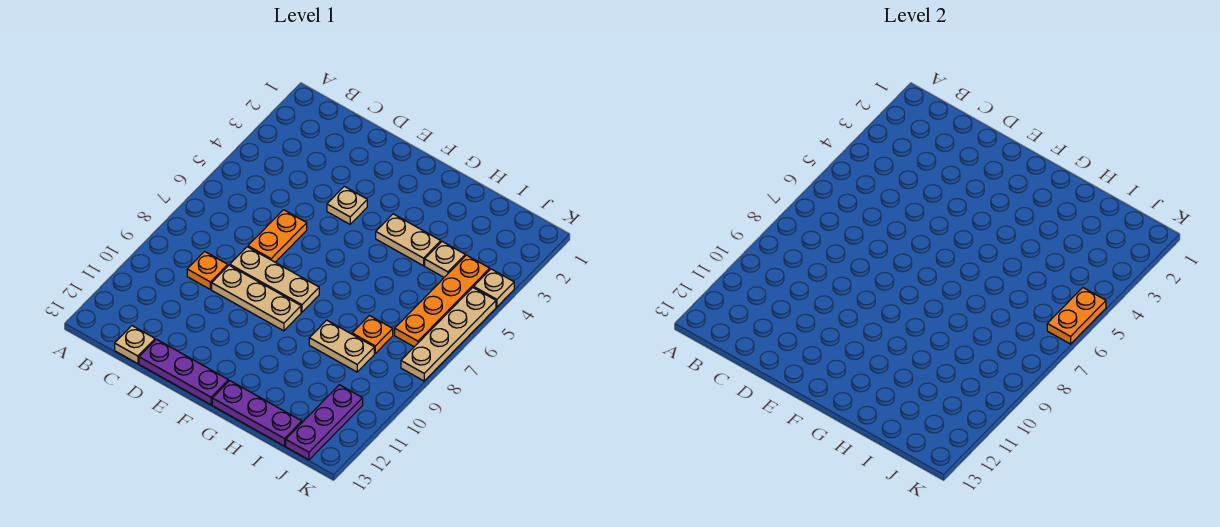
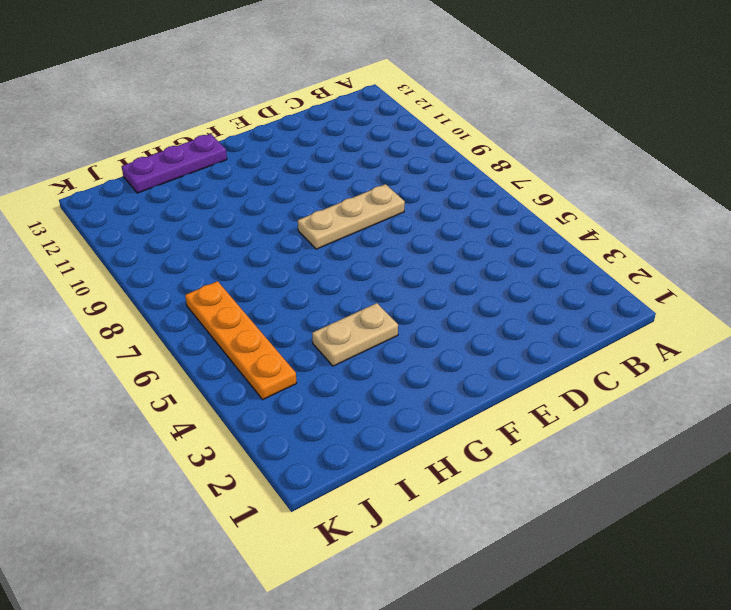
none -> orange plate C9 level 1
none -> tan plate C13 level 1
none -> orange plate D6:D7 level 1

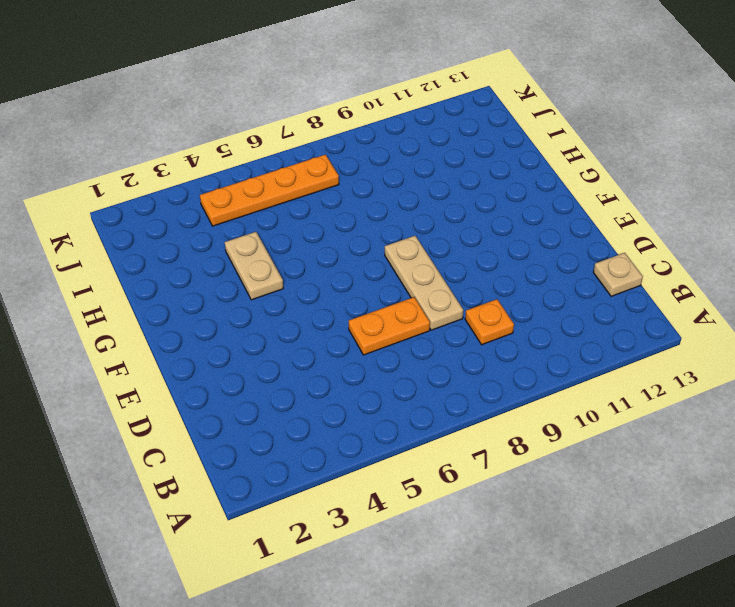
none -> tan plate D9:F9 level 1
none -> purple plate D13:F13 level 1
none -> tan plate E4 level 1

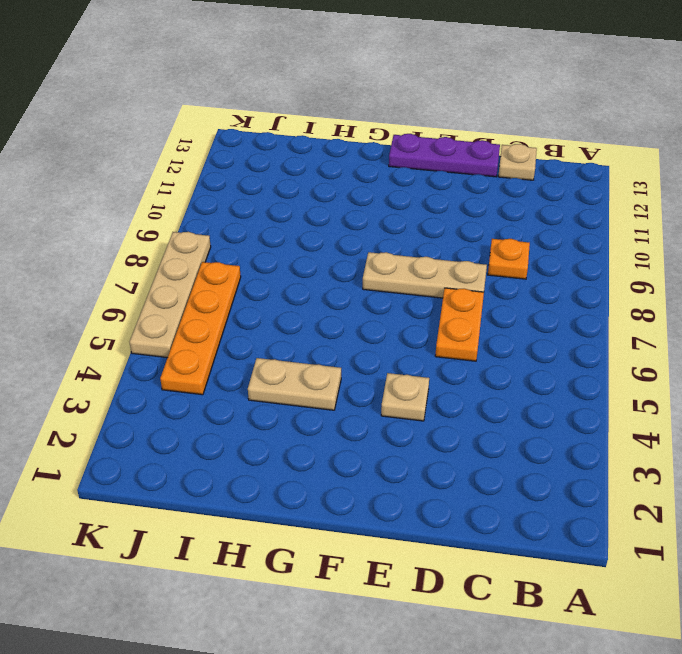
none -> tan plate D9:F9 level 1
none -> purple plate G13:I13 level 1
none -> tan plate H9:I9 level 1

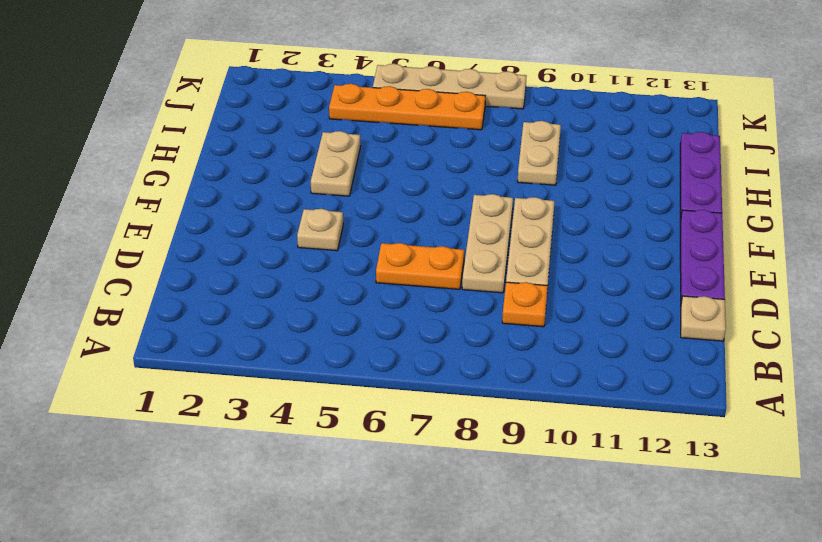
none -> tan plate I4 level 1
none -> orange plate I8 level 1
none -> purple plate J11:J13 level 1

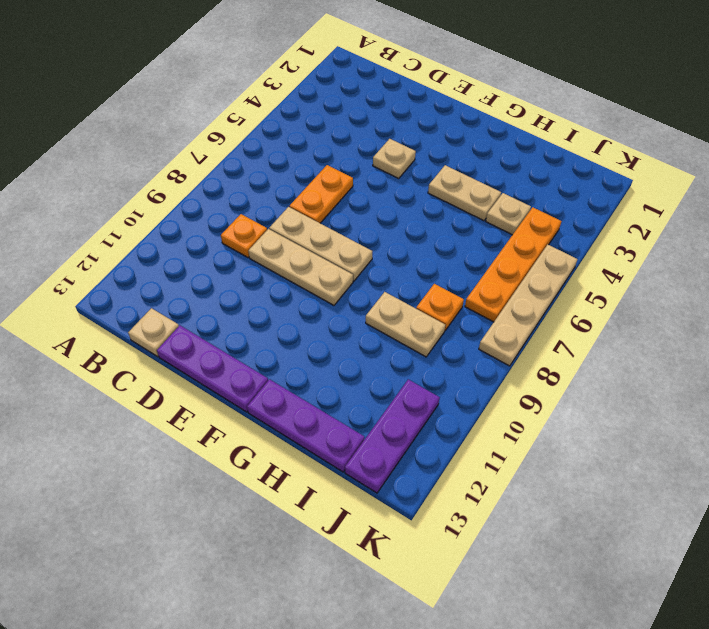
none -> tan plate K4 level 1
none -> orange plate K5:K6 level 2

